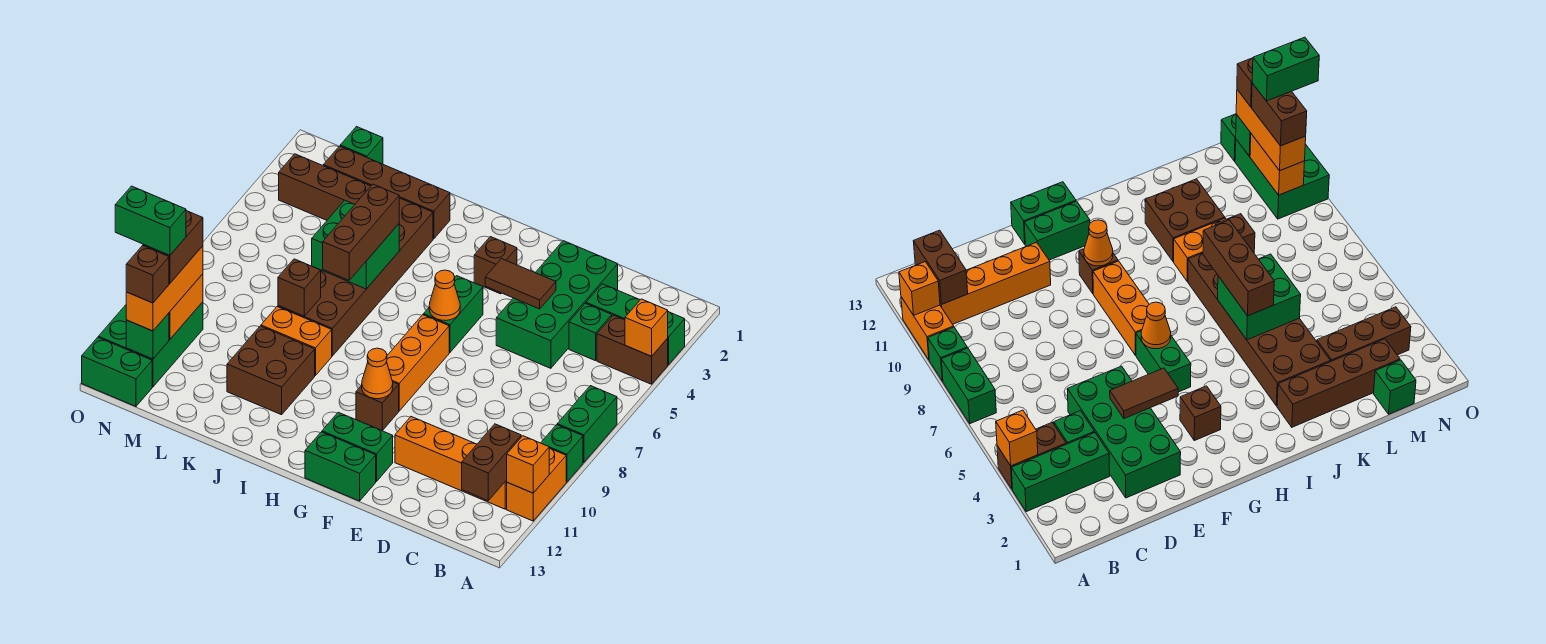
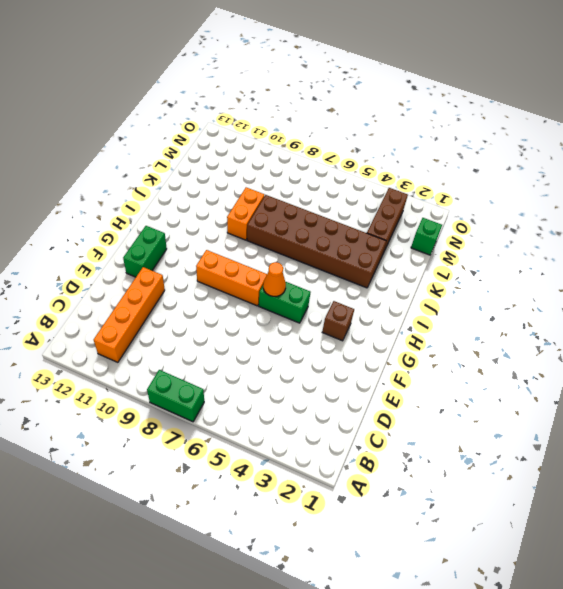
none -> green brick A3:C3 level 1
none -> brown brick A4:B4 level 1
none -> green brick A9 level 1
none -> orange brick A10:A11 level 1

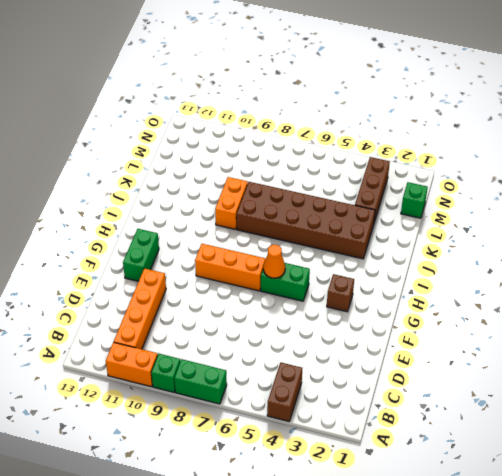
none -> green brick A3:C3 level 1
none -> green brick C4 level 1
none -> green brick D2:E5 level 1
none -> green brick F13:G13 level 1

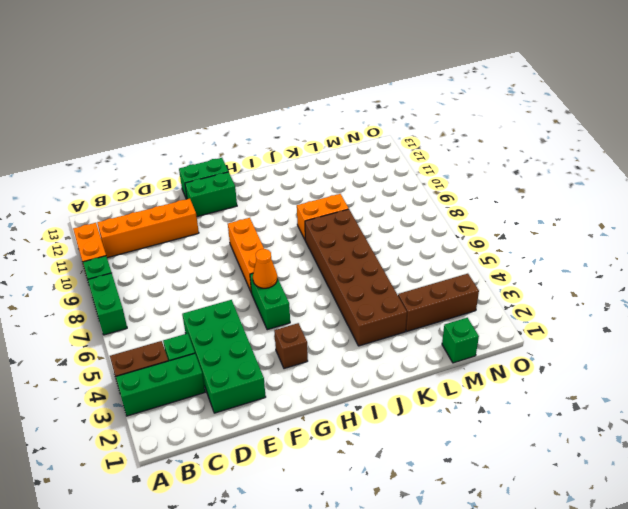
none -> brown brick G10 level 1
none -> brown brick J2:M2 level 1
none -> brown brick J10:K11 level 1
none -> green brick N10:O12 level 1

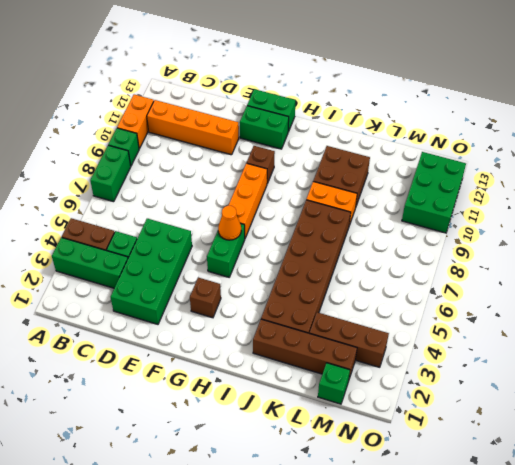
none -> green brick N13:O13 level 1
none -> orange brick A4 level 2
none -> orange brick A11 level 2
none -> brown brick B11:B12 level 2

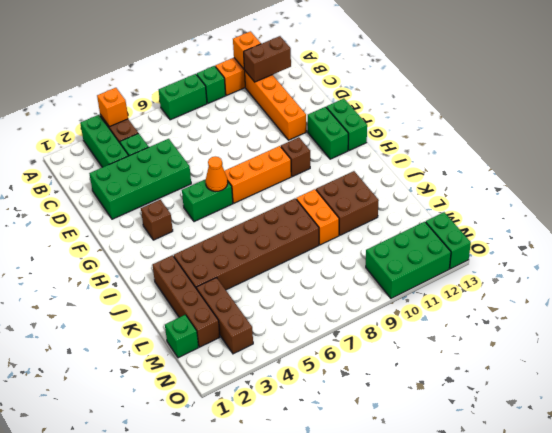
none -> brown tile E4:F4 level 2
none -> orange cone G10 level 2
none -> green brick J5:K6 level 2
none -> brown brick K8 level 2

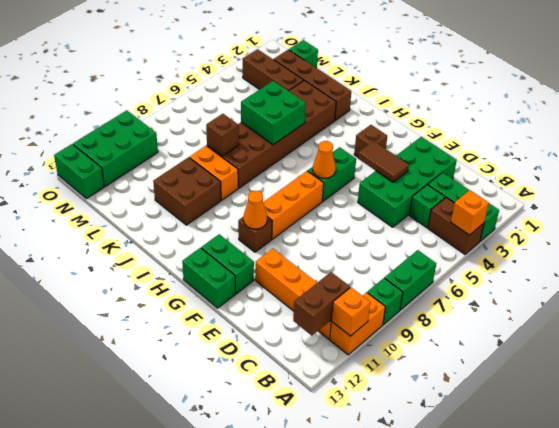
none -> orange brick N10:N11 level 2
none -> green brick N12 level 2
none -> brown brick J5:J7 level 3
none -> orange brick N10:N12 level 3

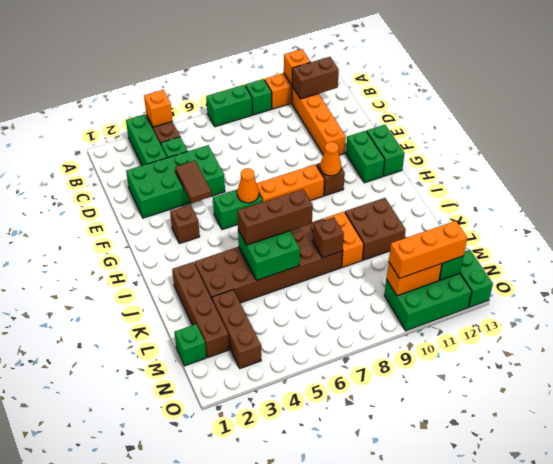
none -> brown brick N10:N11 level 4
none -> brown brick N12 level 4
none -> green brick N11:O11 level 5

